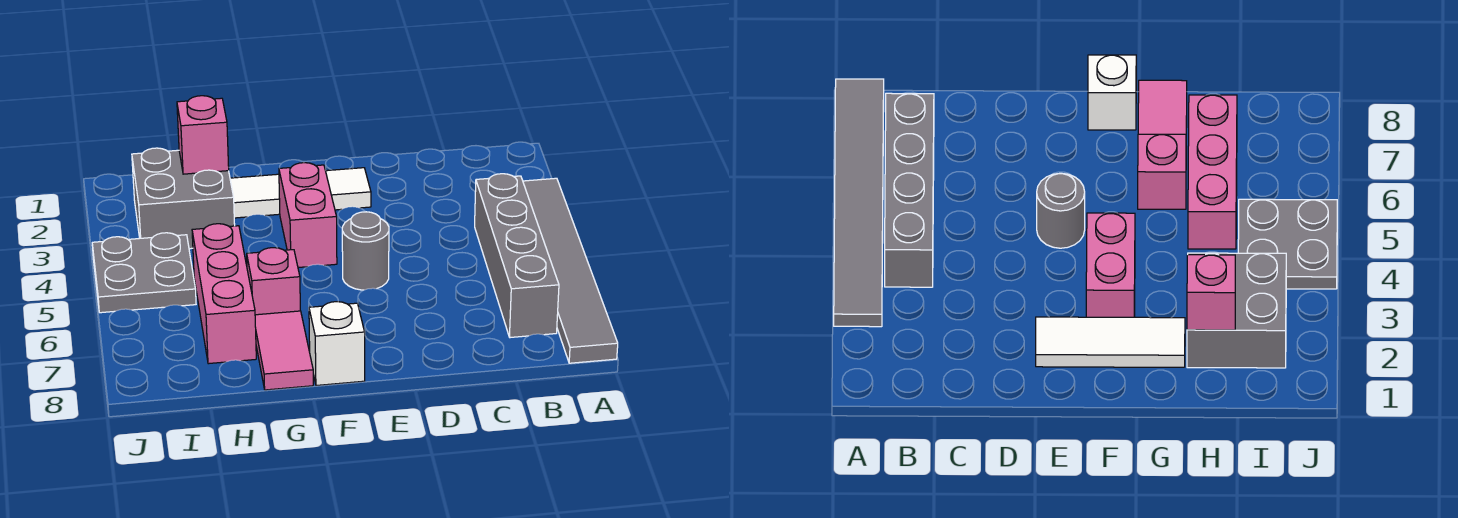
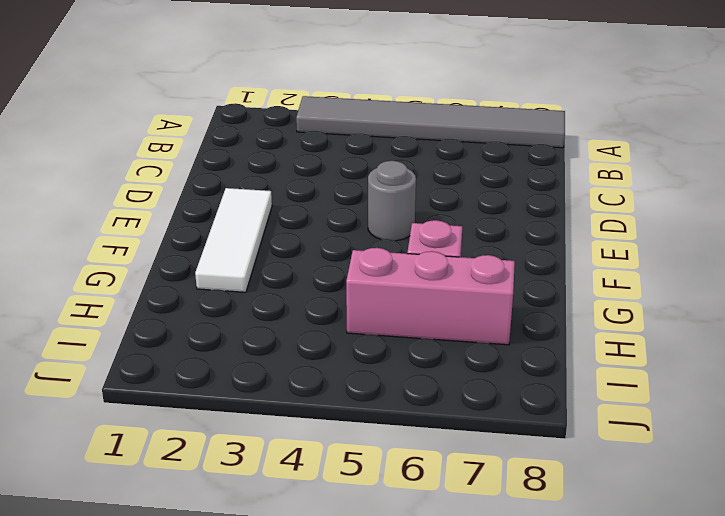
none -> grey brick B4:B7 level 1
none -> pink brick F3:F4 level 1
none -> white brick F8 level 1

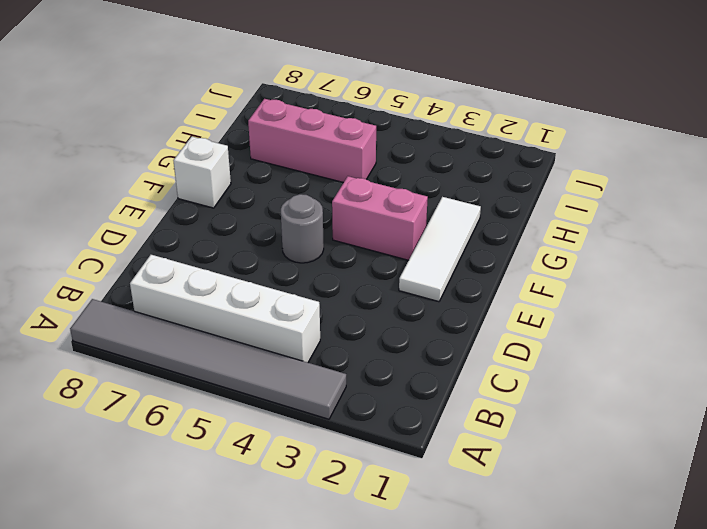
white brick B4:B7 level 1 -> grey brick B4:B7 level 1
none -> pink brick G6 level 1
none -> pink tile G7:G8 level 1
none -> grey brick H2:I3 level 1

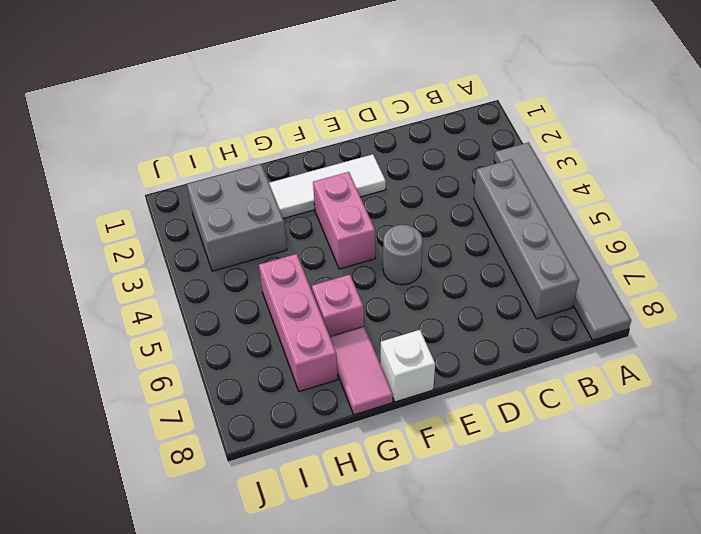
none -> grey plate I4:J5 level 1
none -> pink brick H2 level 2

